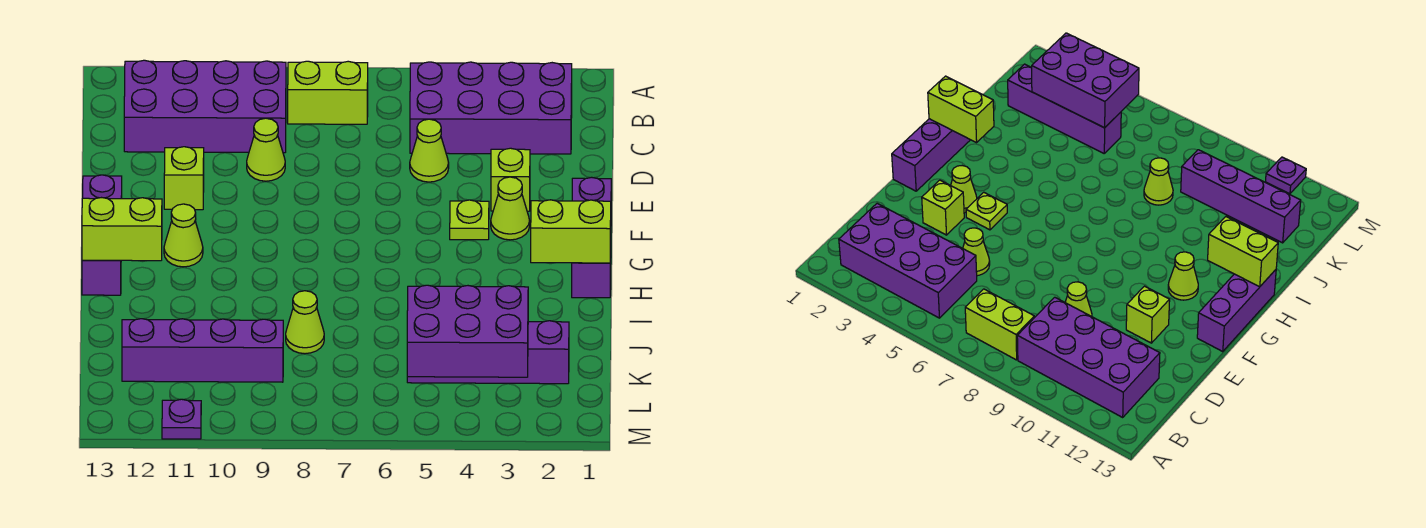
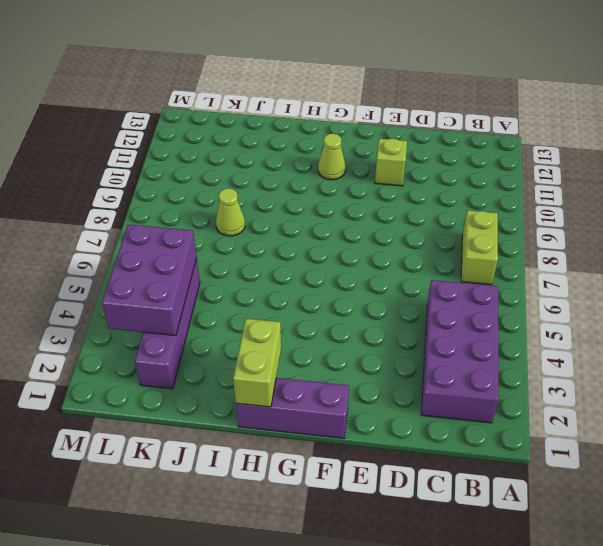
none -> purple brick B9:C12 level 1
none -> lime cone D5 level 1
none -> lime cone D9 level 1

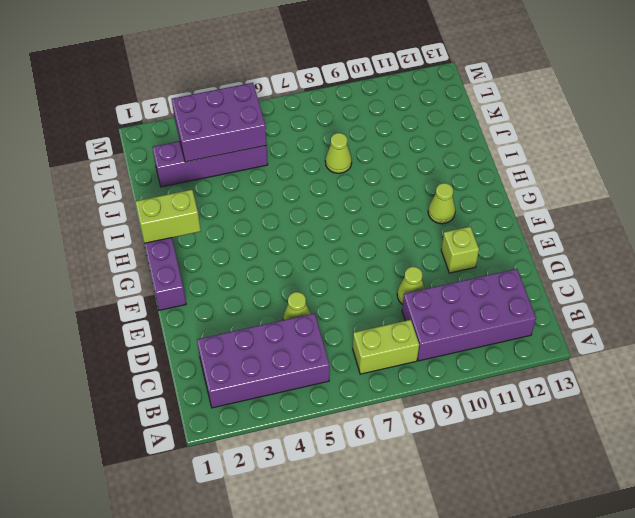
none -> lime brick E3 level 1
none -> lime cone F3 level 1
none -> lime plate F4 level 1

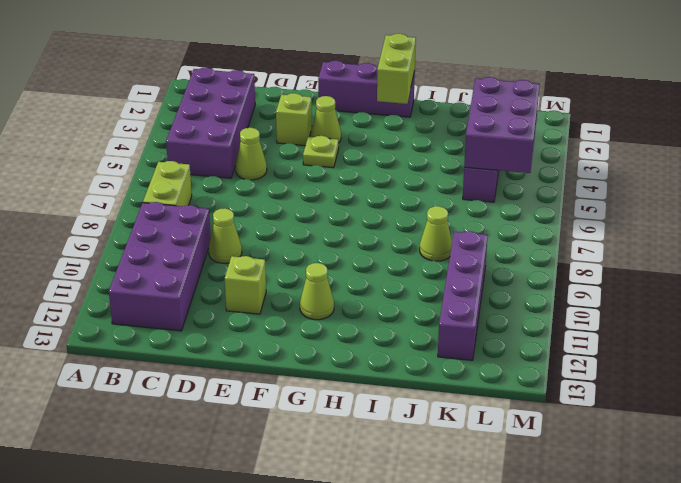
none -> purple brick F13:H13 level 1
none -> purple plate M11 level 1
none -> lime brick H12:H13 level 2

